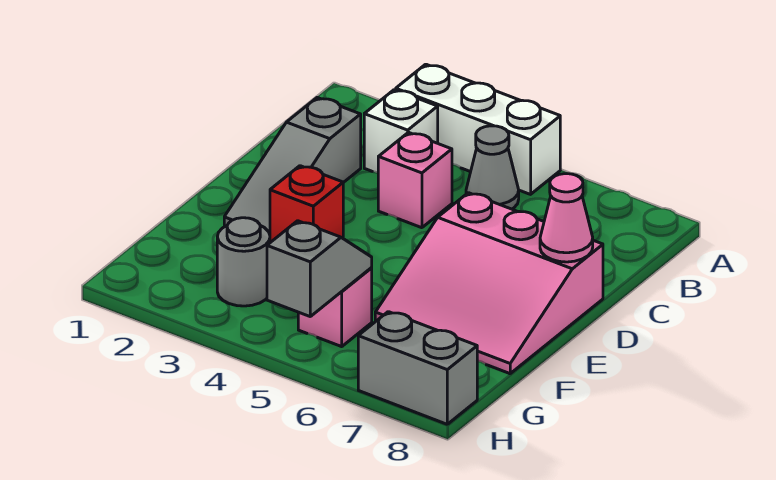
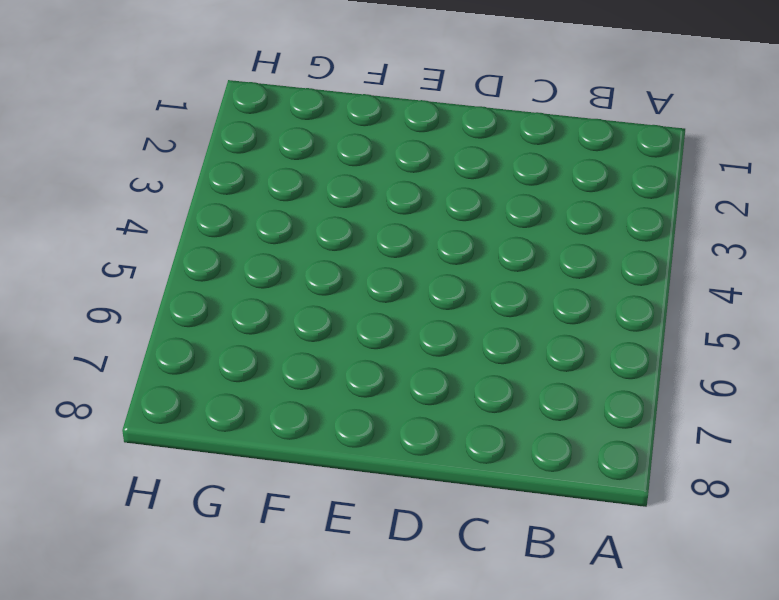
none -> white brick A3:A5 level 1
none -> white brick B3 level 1
none -> grey cone B5 level 1

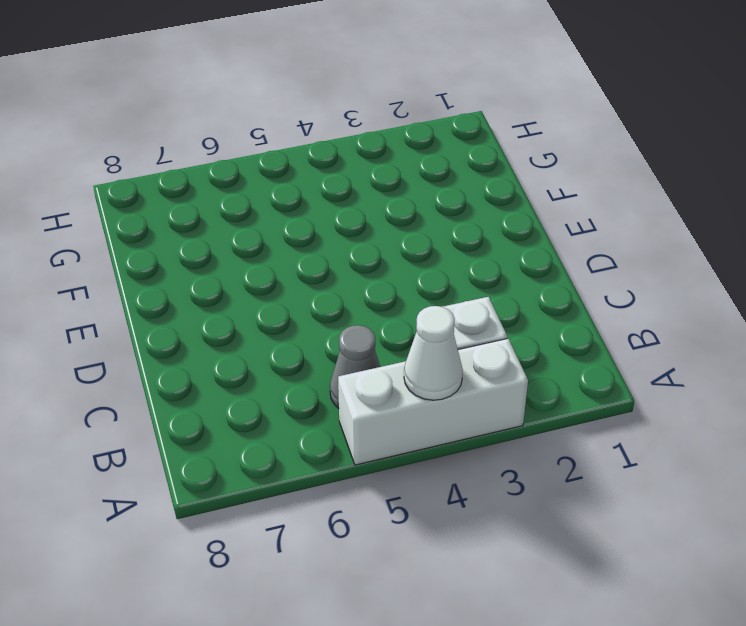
white cone A4 level 2 -> none
none -> grey slope C2:E2 level 1 top C
none -> pink brick C4 level 1
none -> pink slope D6:F8 level 1 top D

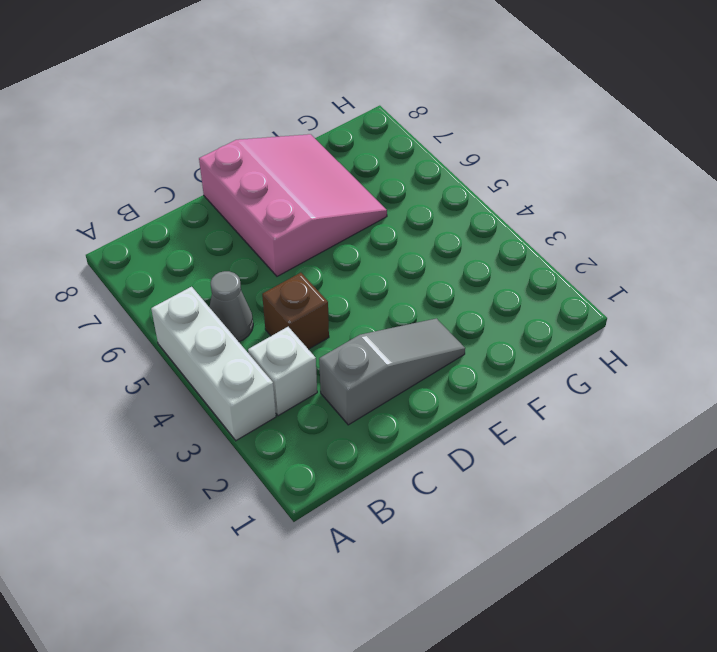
brown brick C4 level 1 -> pink brick C4 level 1
none -> red brick E3 level 1
none -> grey round brick G3 level 1
none -> pink brick G5 level 1

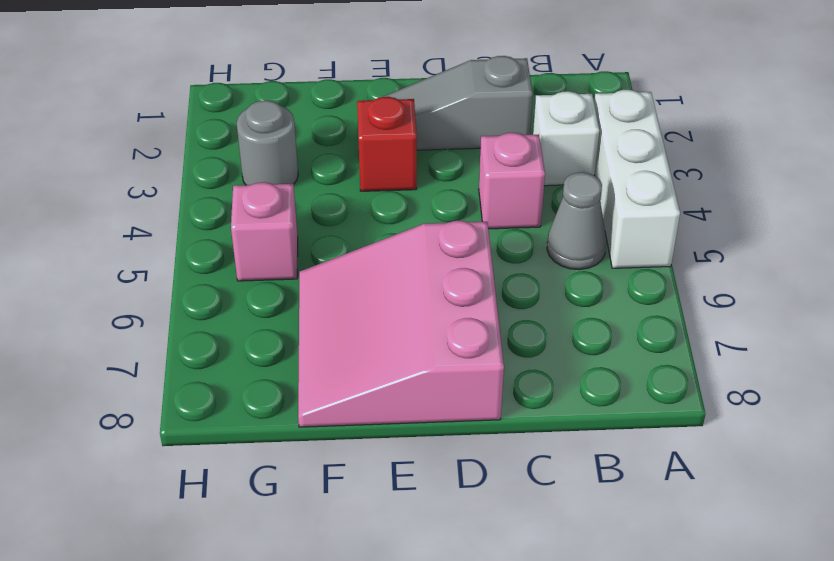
none -> grey brick H7:H8 level 1
none -> pink cone D8 level 2
none -> grey slope G5:H5 level 2 top H

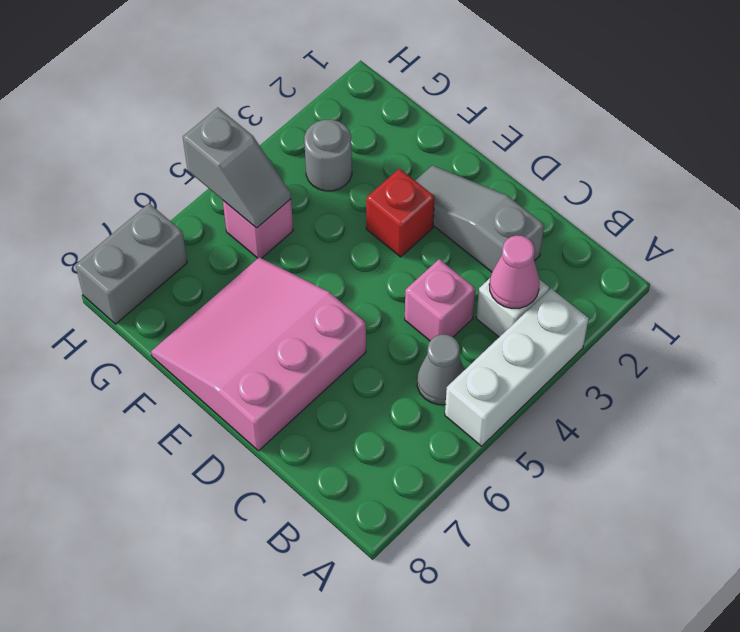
pink cone B3 level 2 -> pink cone D8 level 2

